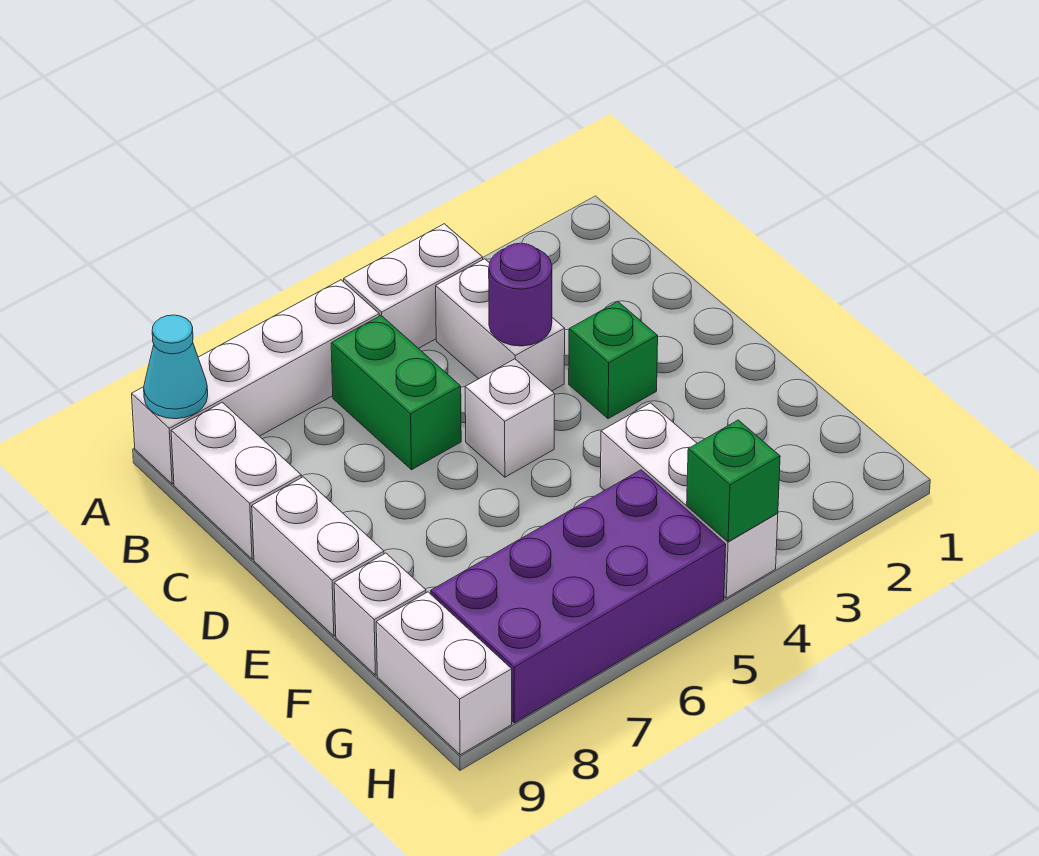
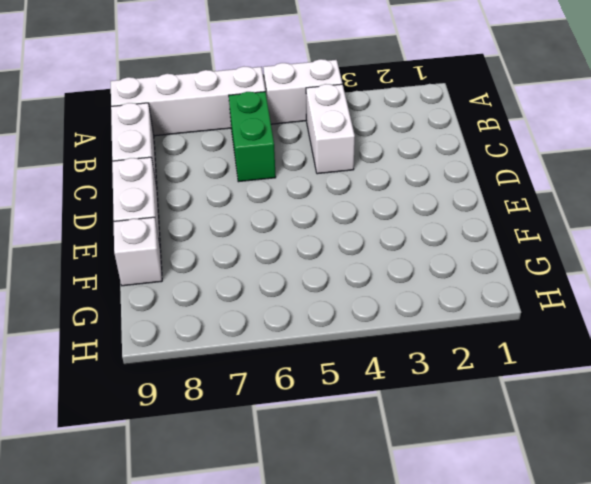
none -> green brick D3 level 1
none -> white brick D5 level 1
none -> white brick F4:H4 level 1

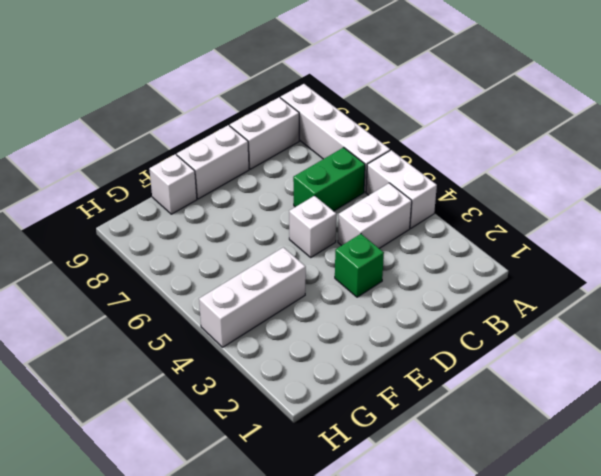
none -> purple brick G5:H8 level 1
none -> white brick G9:H9 level 1
none -> cyan cone A9 level 2

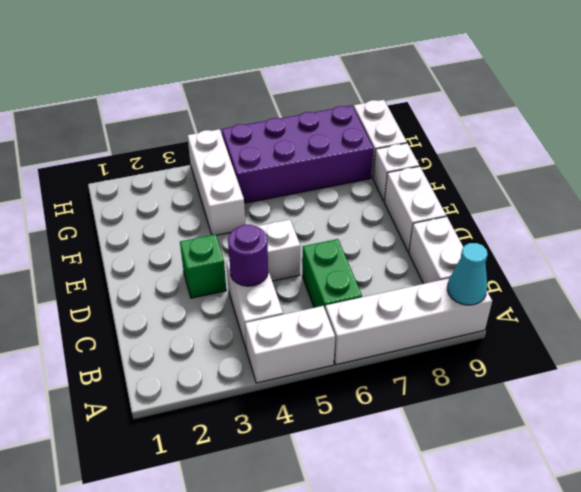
none -> green brick H4 level 2

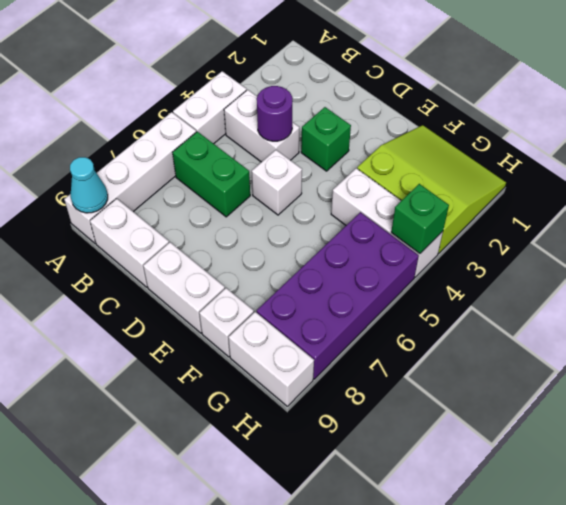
lime slope F1:H3 level 1 top 3 -> none

